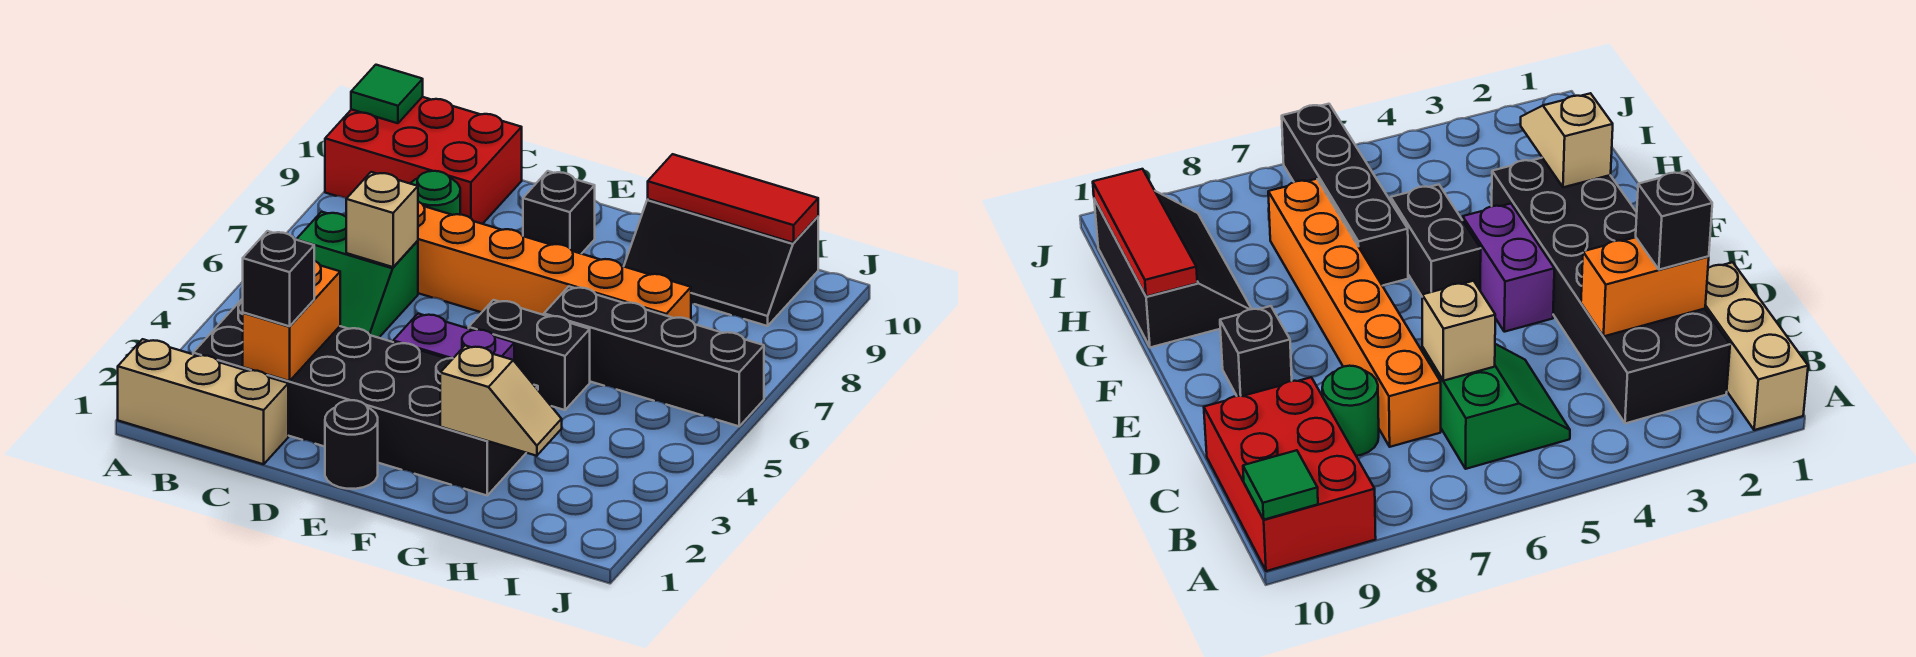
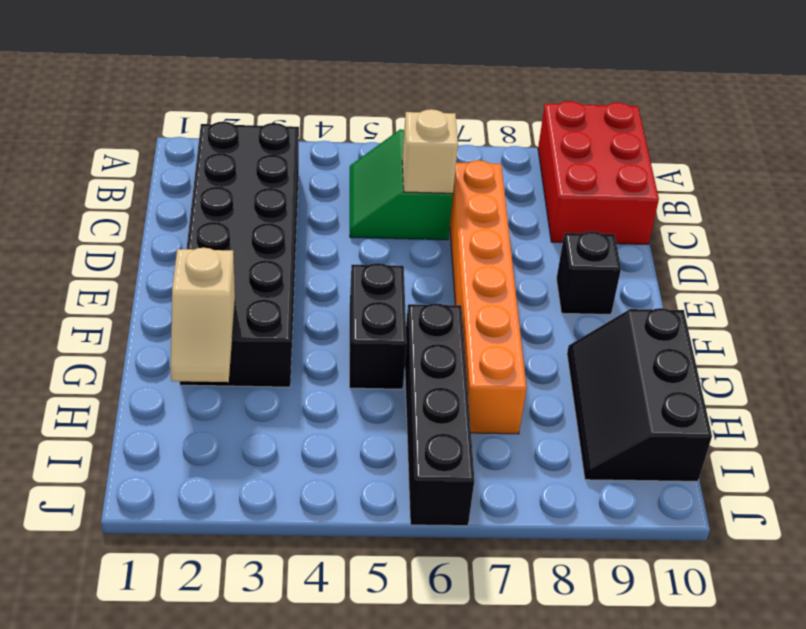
none -> tan brick A1:C1 level 1
none -> green round brick C8 level 1
none -> black round brick E1 level 1

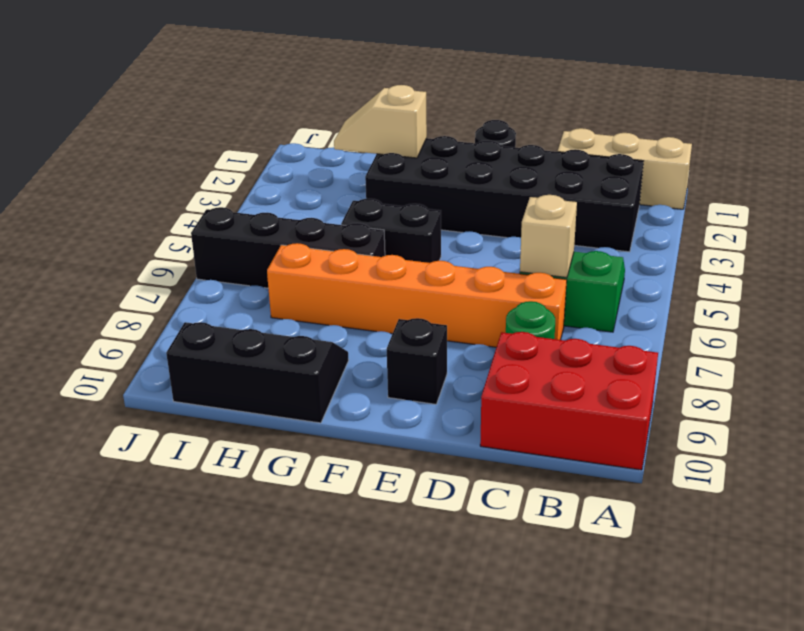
none -> purple brick E4:F4 level 1
none -> green tile A10 level 2
none -> orange brick C2:C3 level 2

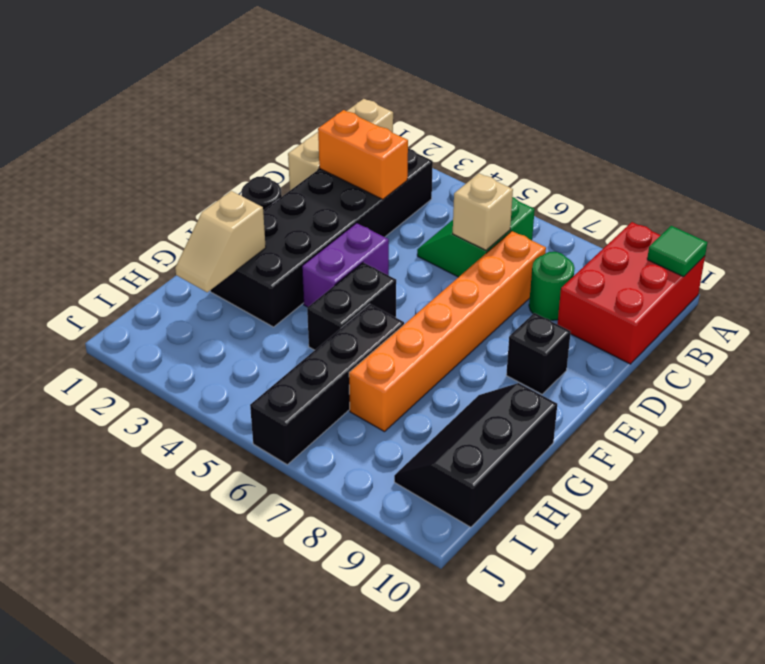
none -> red tile G10:I10 level 2
none -> black brick C2 level 3

